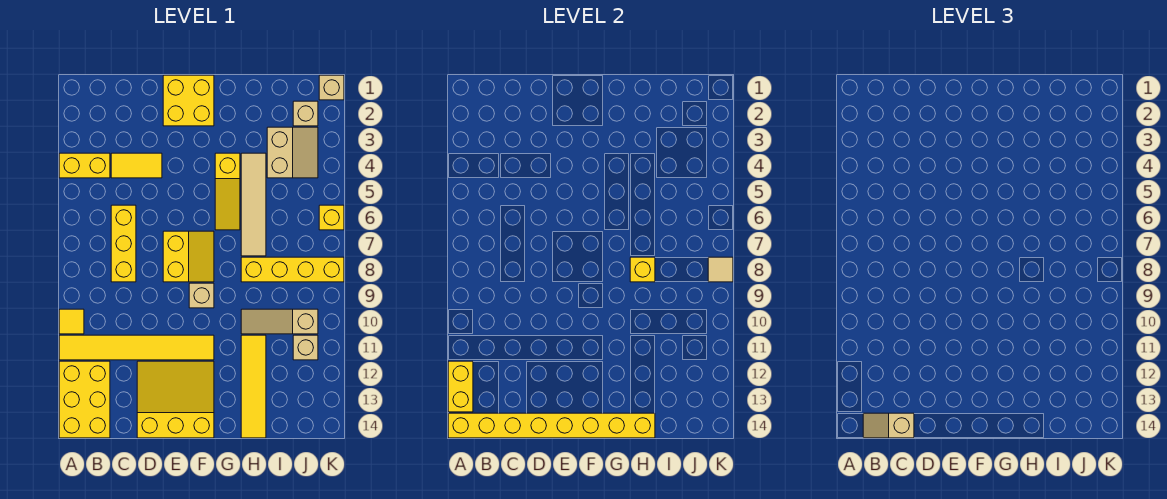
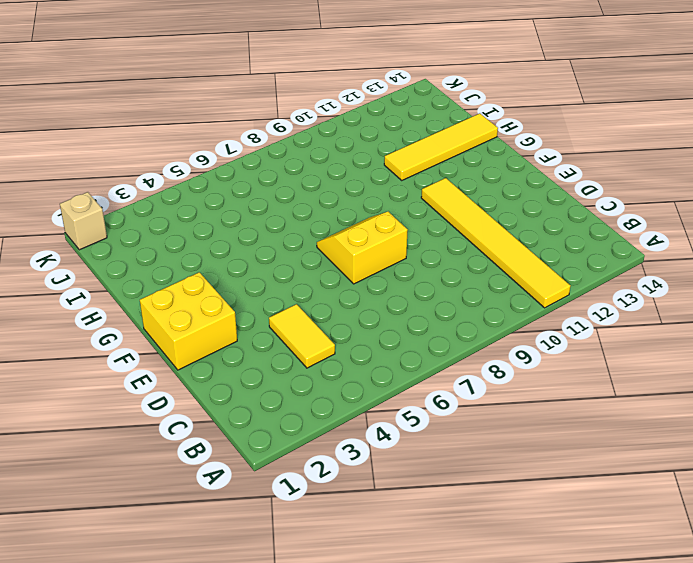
none -> yellow brick A4:B4 level 1
none -> yellow tile A10 level 1
none -> yellow brick A12:B14 level 1

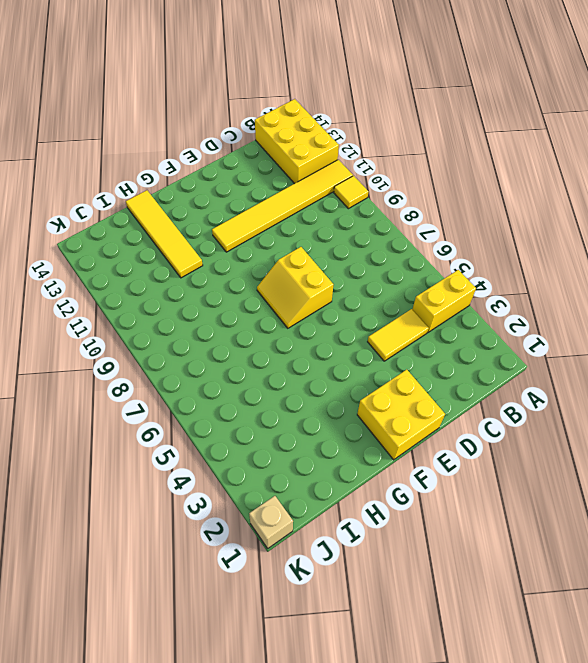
none -> yellow brick C6:C8 level 1
none -> yellow slope D12:F14 level 1 top 14
none -> tan brick F9 level 1

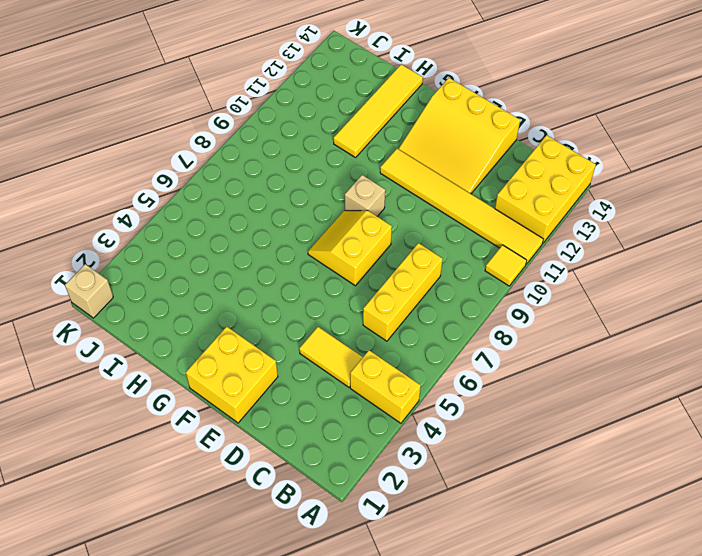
none -> yellow slope G4:G6 level 1 top 4
none -> tan tile H4:H7 level 1
none -> yellow brick H8:K8 level 1

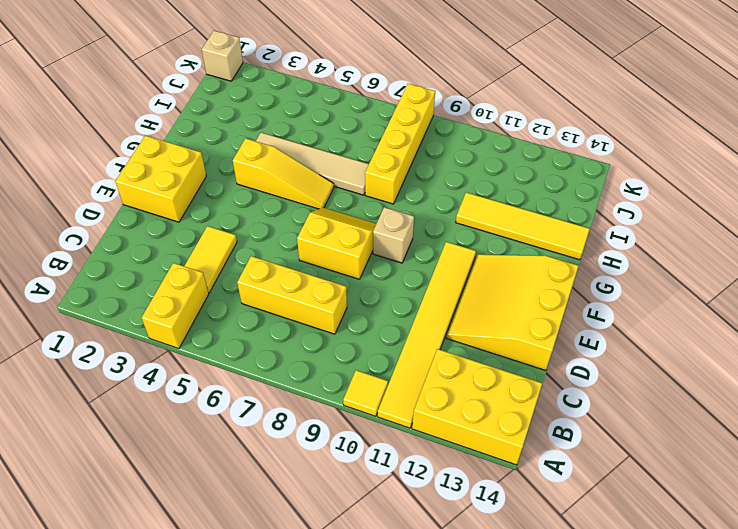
none -> tan slope H10:J10 level 1 top J
none -> tan slope I3:J4 level 1 top I
none -> tan brick J2 level 1

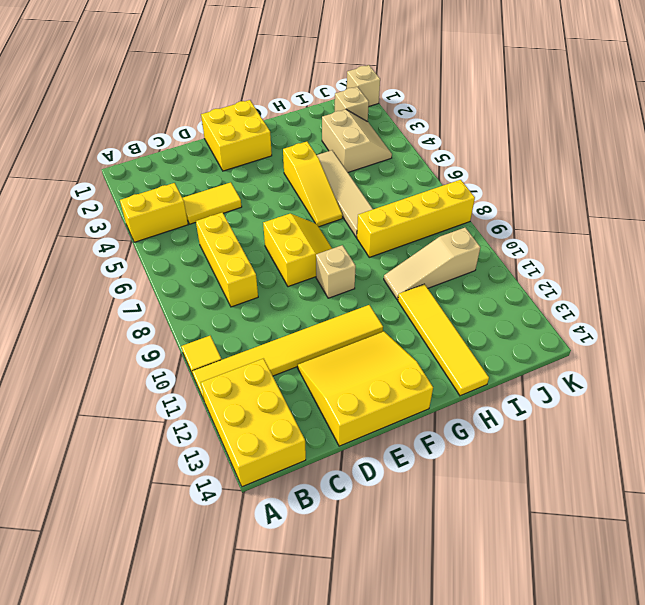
none -> tan brick J11 level 1
none -> yellow brick K6 level 1
none -> yellow brick A12:A13 level 2

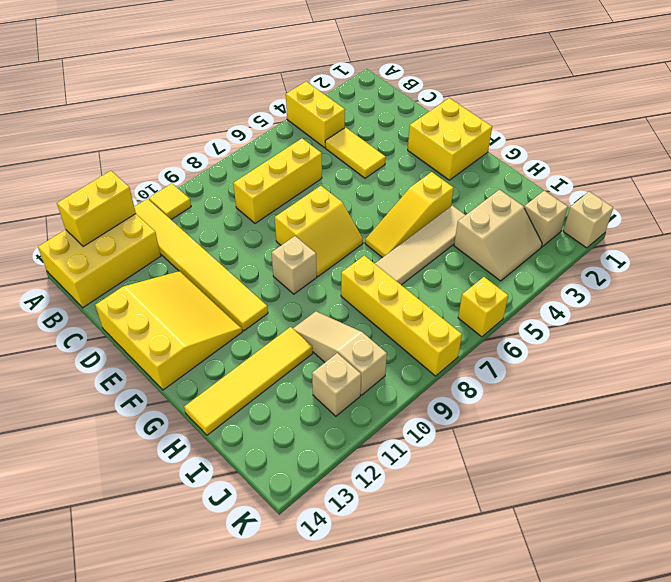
none -> yellow brick A14:H14 level 2
none -> yellow brick H8 level 2
none -> tan tile K8 level 2

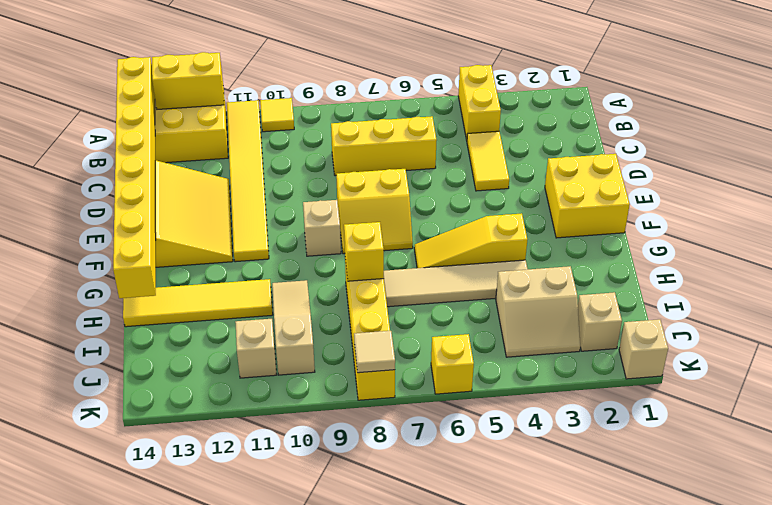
none -> tan slope B14:C14 level 3 top C

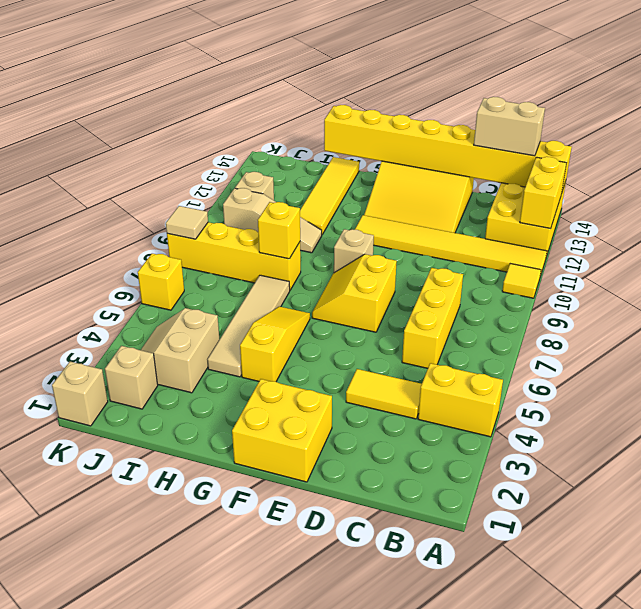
tan brick B14:C14 level 3 -> tan slope B14:C14 level 3 top C

